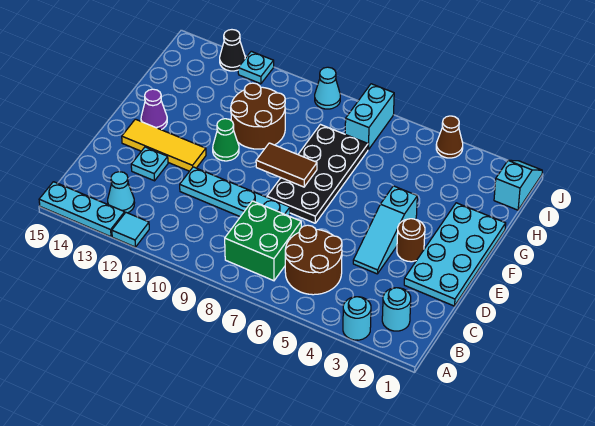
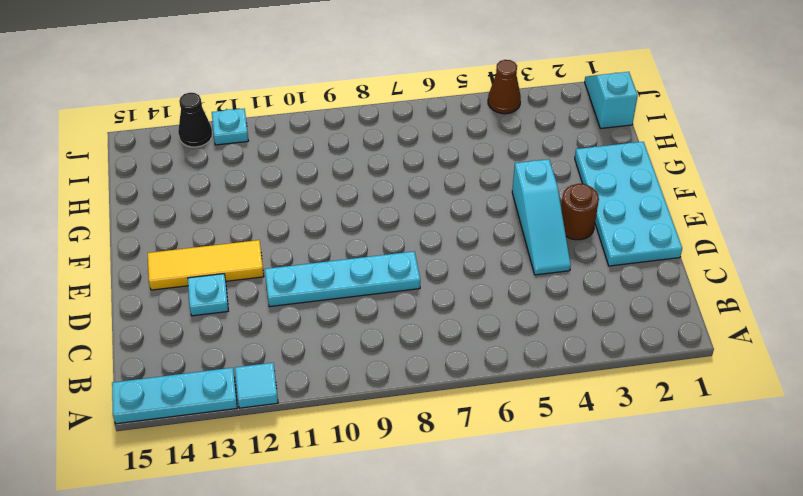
none -> cyan round brick A3 level 1
none -> cyan round brick B2 level 1
none -> brown round brick B5:C6 level 1

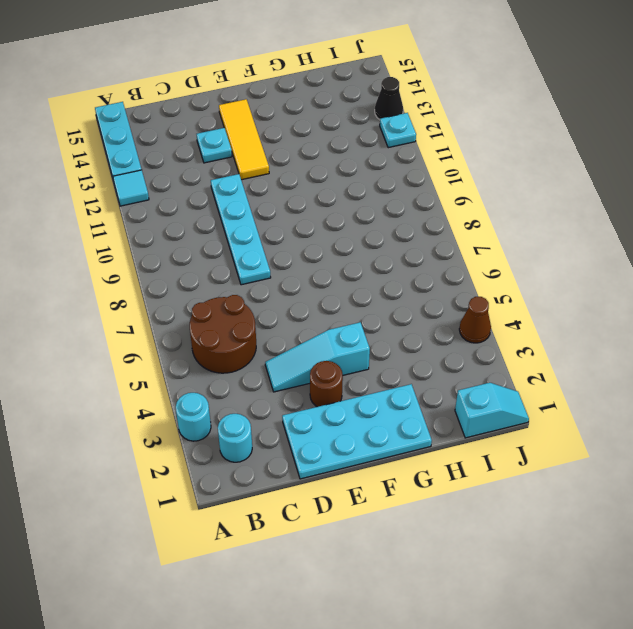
none -> green brick B7:C8 level 1
none -> cyan cone B13 level 1
none -> black plate E7:H8 level 1

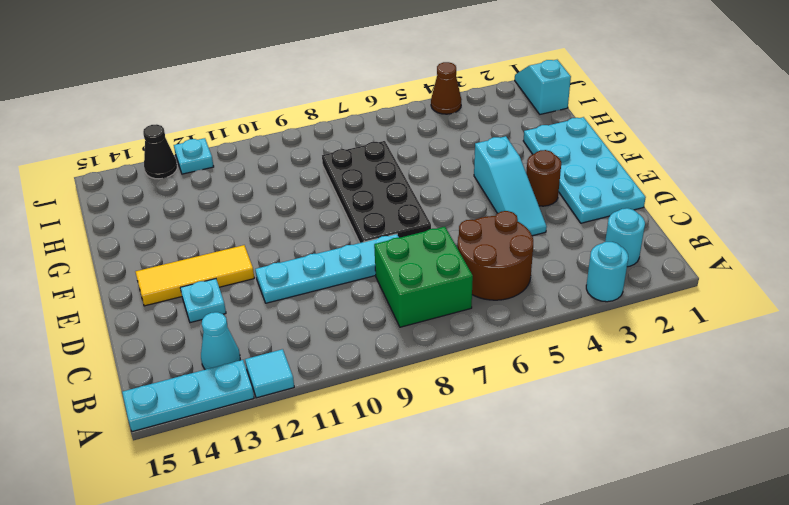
none -> green cone F11 level 1
none -> purple cone F14 level 1
none -> brown round brick G10:H11 level 1

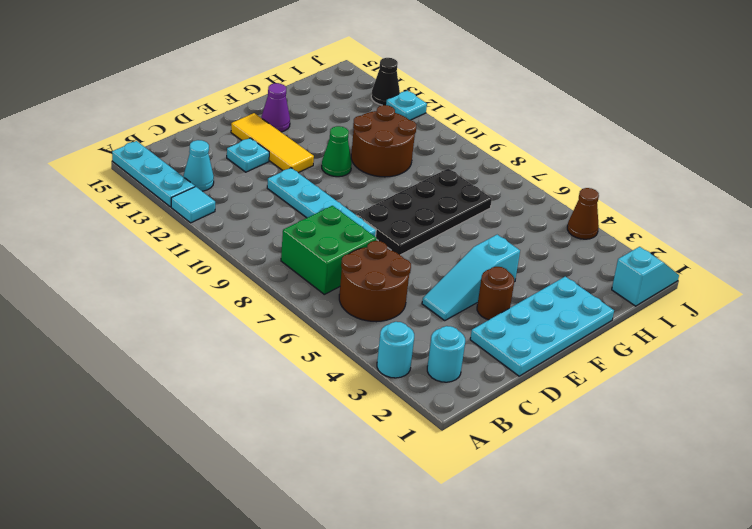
none -> cyan brick I7:J7 level 1
none -> cyan cone J9 level 1
none -> brown tile F8:F9 level 2

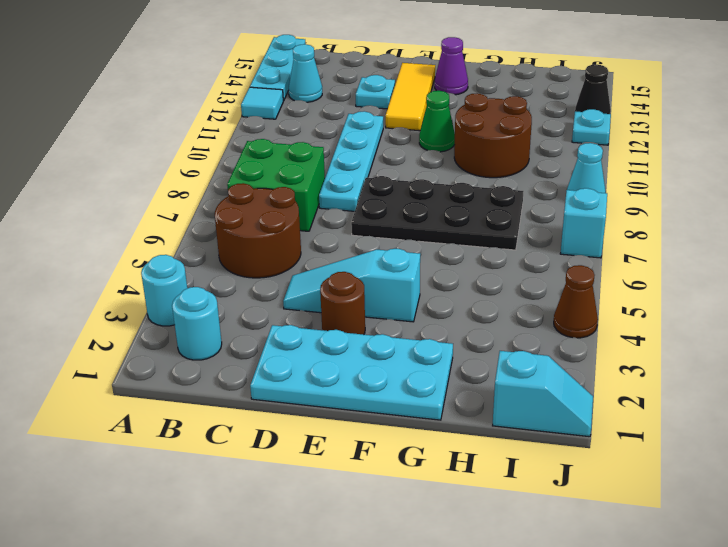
cyan brick J7 level 1 -> cyan brick I7:J7 level 1
none -> brown tile F8:F9 level 2

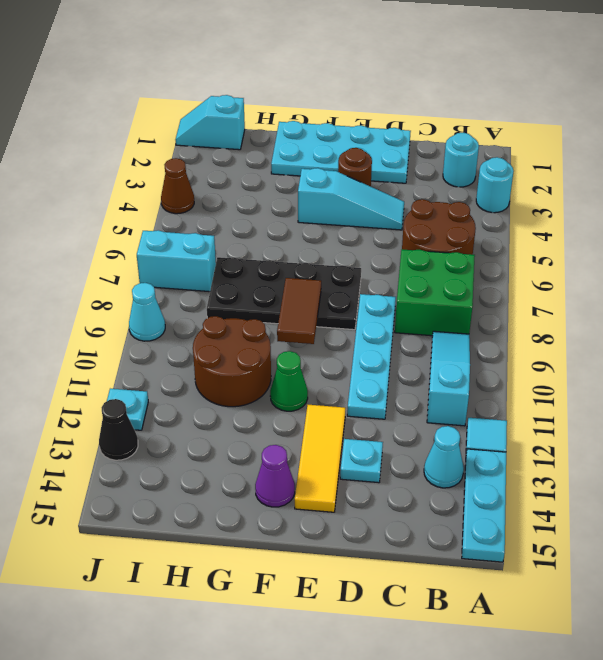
cyan slope B9:B11 level 1 top 11 -> none

